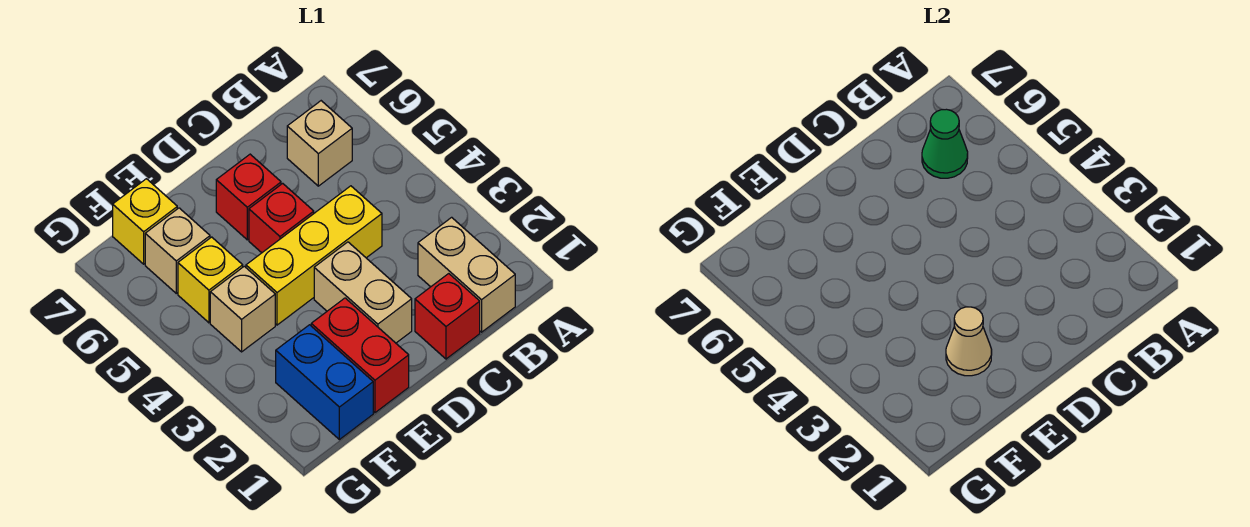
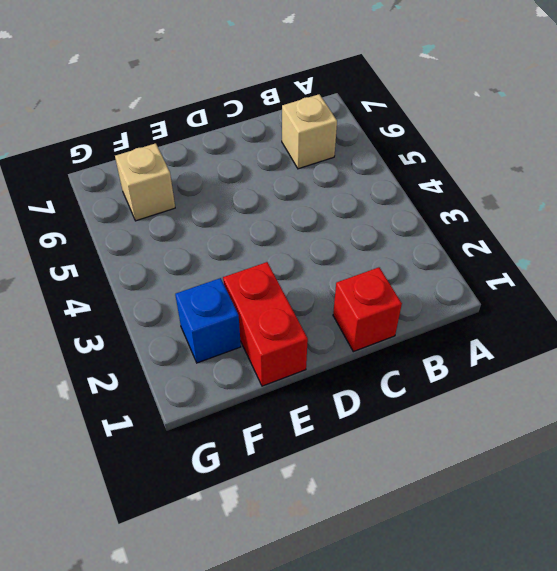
blue brick F2 level 1 -> blue brick F1:F2 level 1
none -> tan brick B1:B2 level 1
none -> yellow brick C4:E4 level 1
none -> tan brick D2:D3 level 1

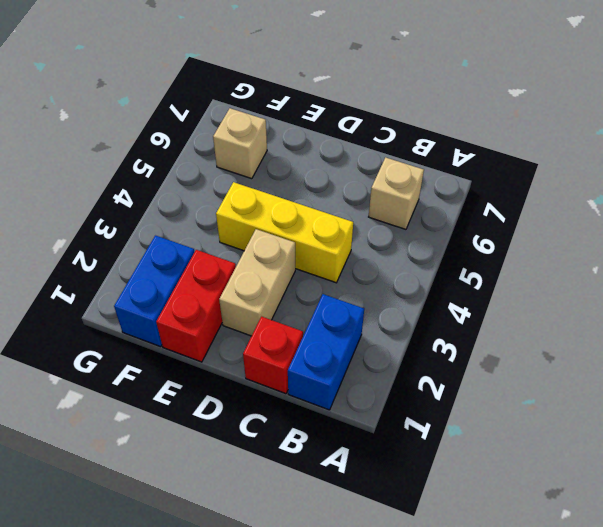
blue brick B1:B2 level 1 -> tan brick B1:B2 level 1
none -> red brick D5 level 1
none -> red brick D6 level 1
none -> tan brick F4 level 1

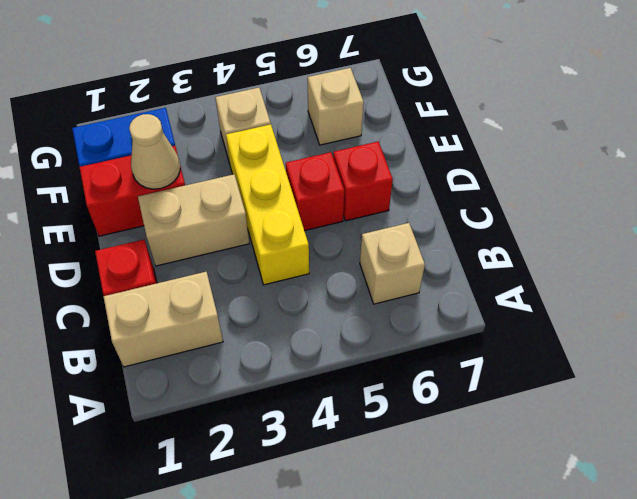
none -> yellow brick F5 level 1
none -> yellow brick F7 level 1
none -> green cone B6 level 2

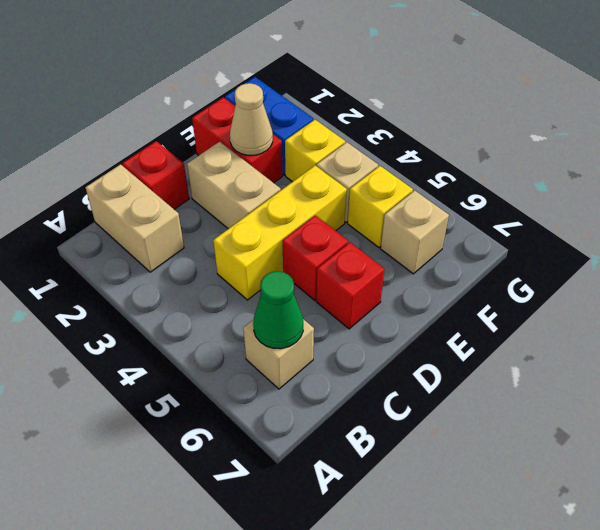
yellow brick F3 level 1 -> yellow brick F7 level 1

